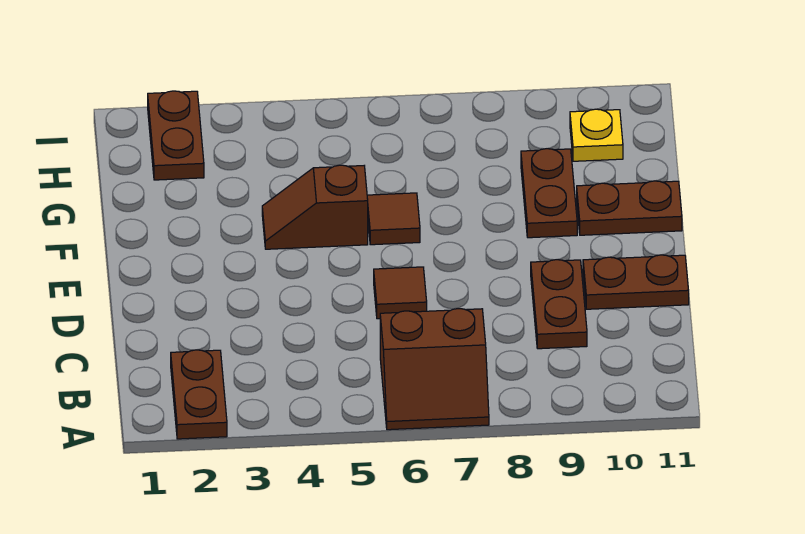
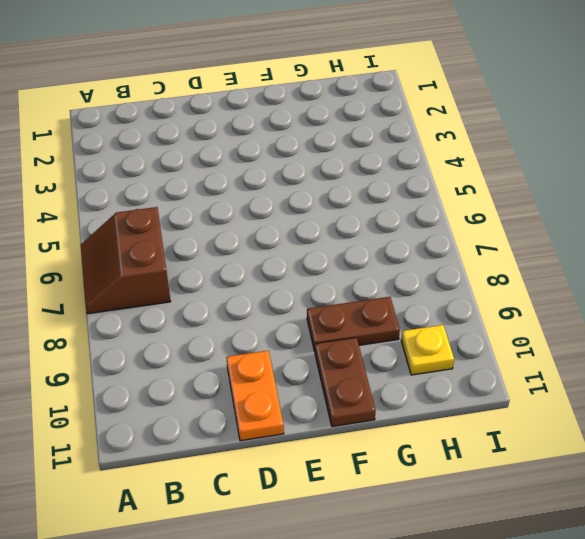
orange plate D10:D11 level 1 -> brown plate D10:D11 level 1
none -> brown plate A2:B2 level 1
none -> brown plate C9:D9 level 1

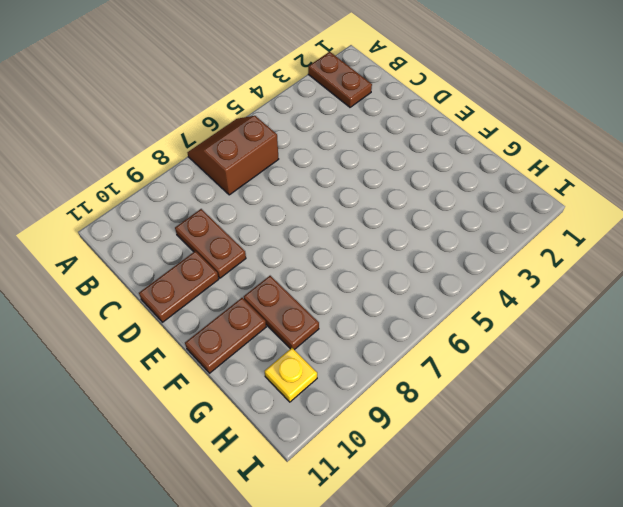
none -> brown tile D6 level 1
none -> brown slope F4:F5 level 1 top 5

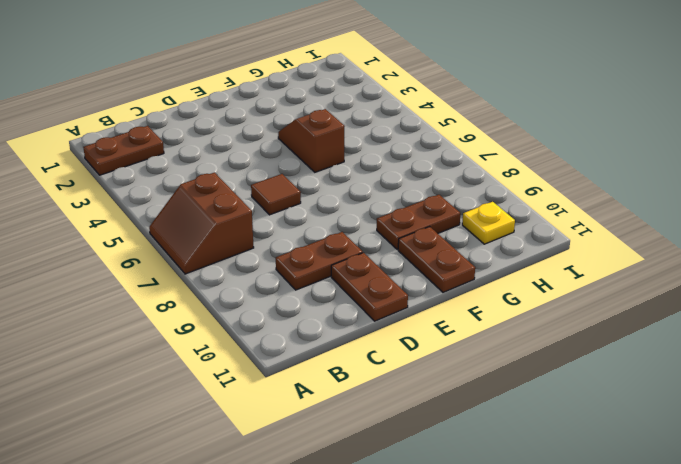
none -> brown tile F6 level 1
none -> brown plate H2:I2 level 1

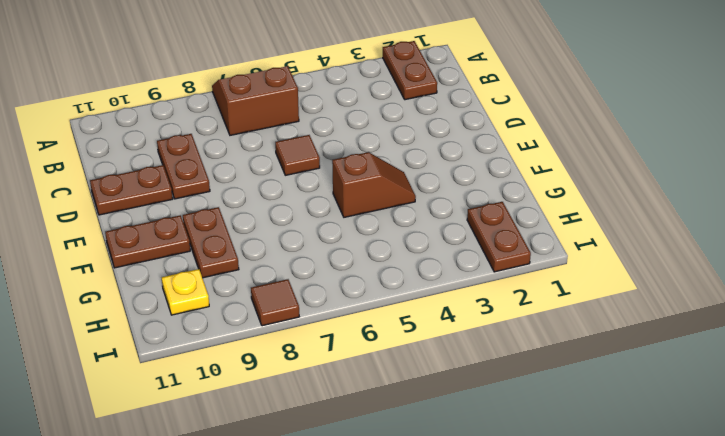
brown tile I8 level 1 -> brown tile F6 level 1

